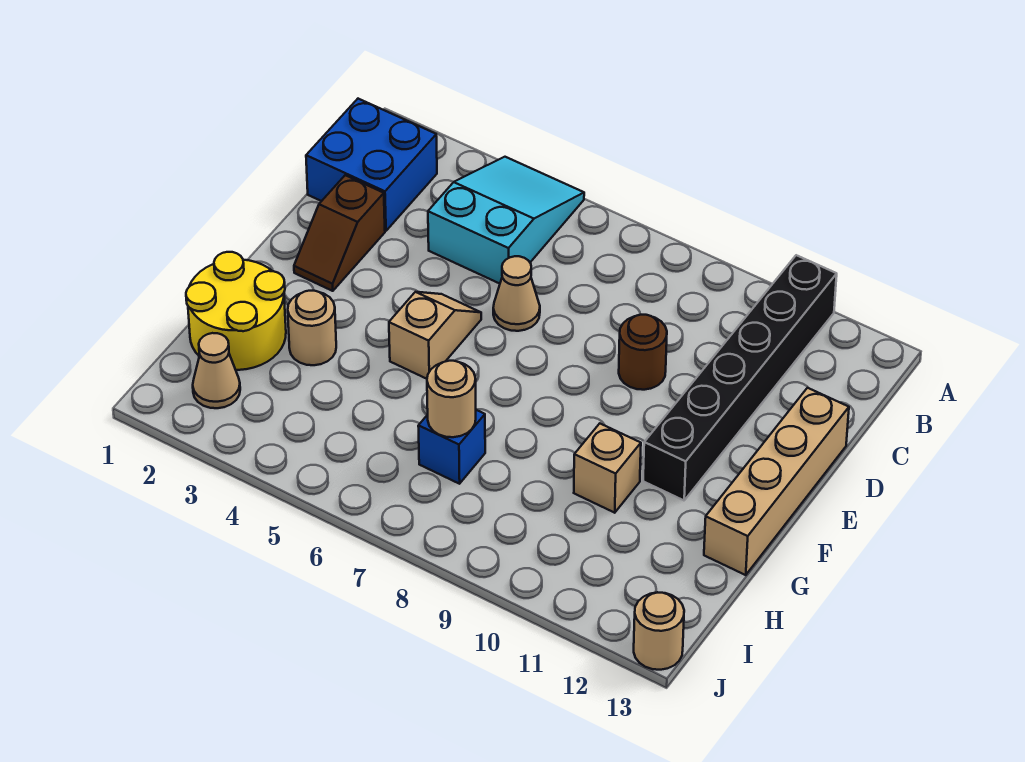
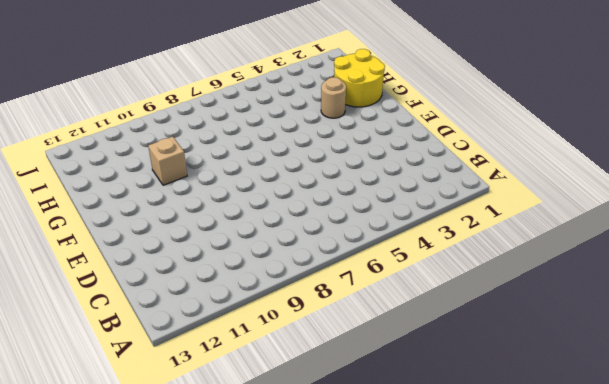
none -> cyan slope A4:C5 level 1 top C
none -> black brick A11:F11 level 1
none -> blue brick B1:C2 level 1

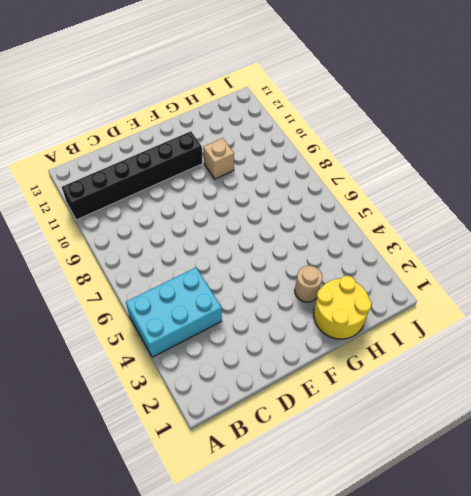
cyan brick A4:C5 level 1 -> cyan slope A4:C5 level 1 top C
none -> blue brick B1:C2 level 1
none -> brown slope D2:E2 level 1 top D
none -> tan cone D6 level 1

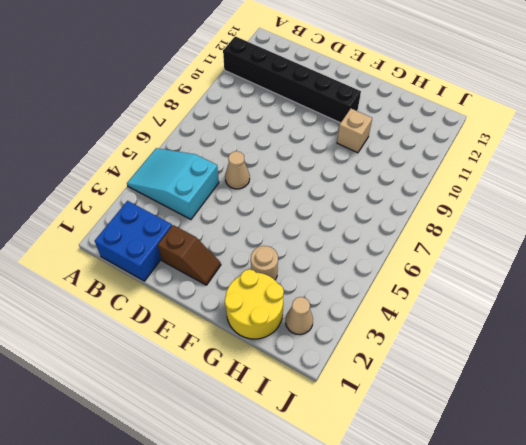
none -> brown round brick D9 level 1
none -> tan brick D13:G13 level 1
none -> tan slope E5:F5 level 1 top F

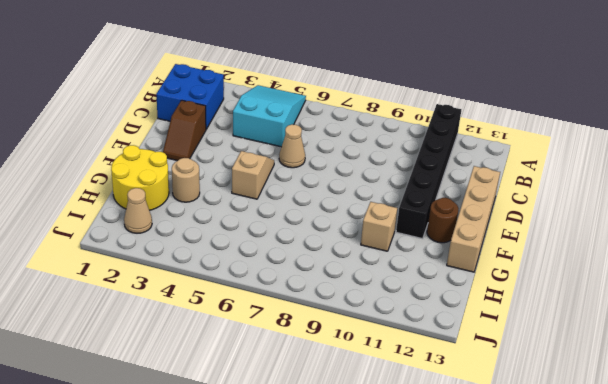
brown round brick F12 level 1 -> brown round brick D9 level 1
none -> blue brick H7 level 1
none -> tan round brick J13 level 1
none -> tan round brick H7 level 2

